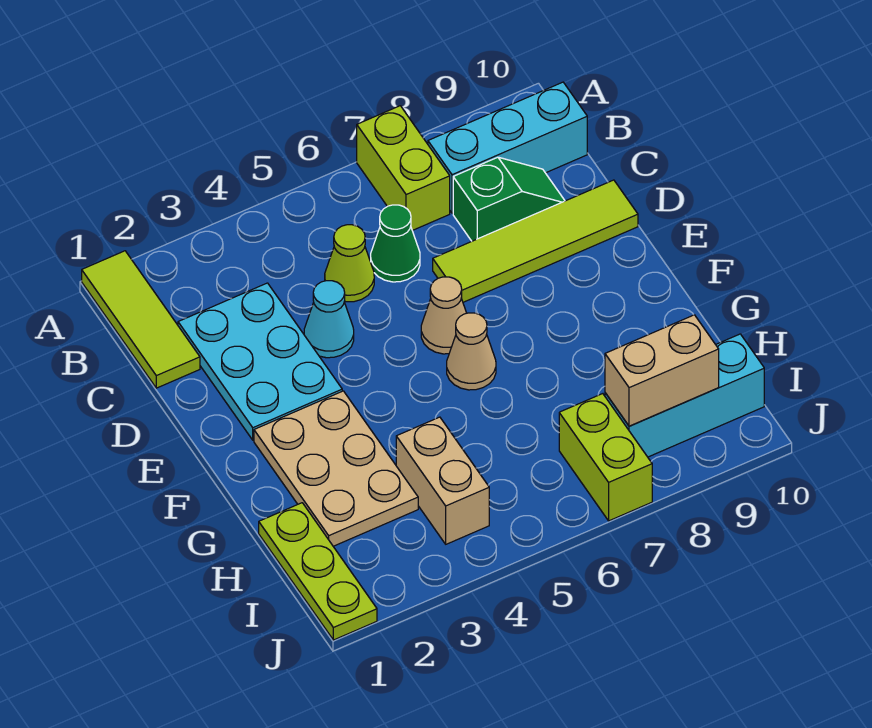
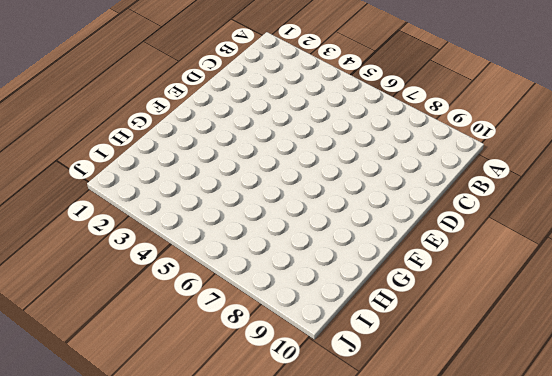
none -> lime tile A1:C1 level 1
none -> lime brick A7:B7 level 1
none -> cyan brick B8:B10 level 1

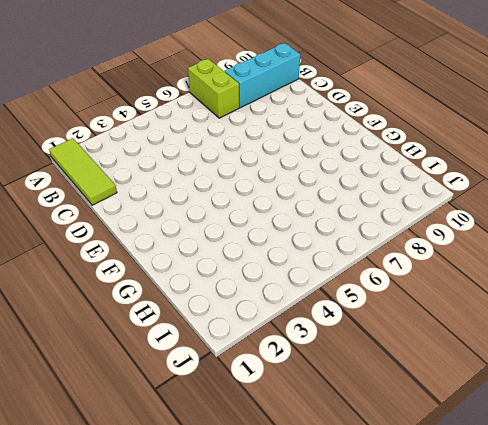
none -> cyan plate C2:E3 level 1
none -> lime cone C5 level 1
none -> green cone C6 level 1

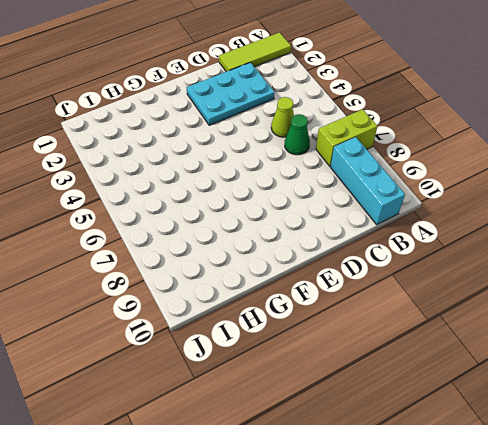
none -> green slope C8:C9 level 1 top 8
none -> cyan cone D4 level 1
none -> lime tile D7:D10 level 1

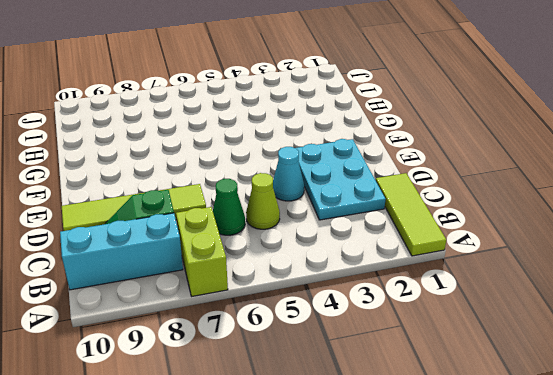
none -> tan cone E6 level 1
none -> tan plate F2:H3 level 1
none -> tan cone F6 level 1

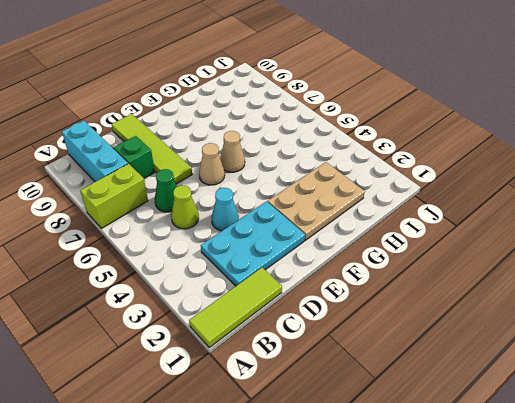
none -> lime plate H1:J1 level 1
none -> tan brick H4:I4 level 1
none -> lime brick I7:J7 level 1

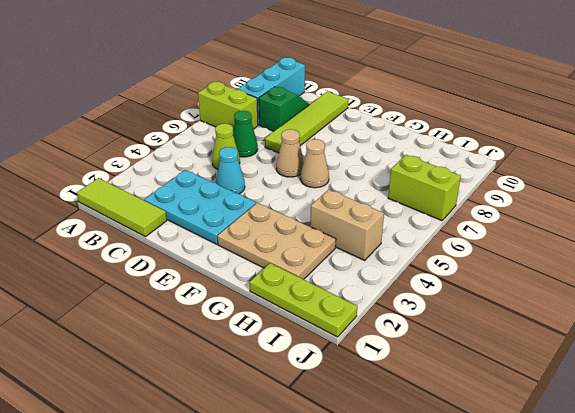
none -> cyan brick I8:I10 level 1
none -> tan brick I8:I9 level 2

